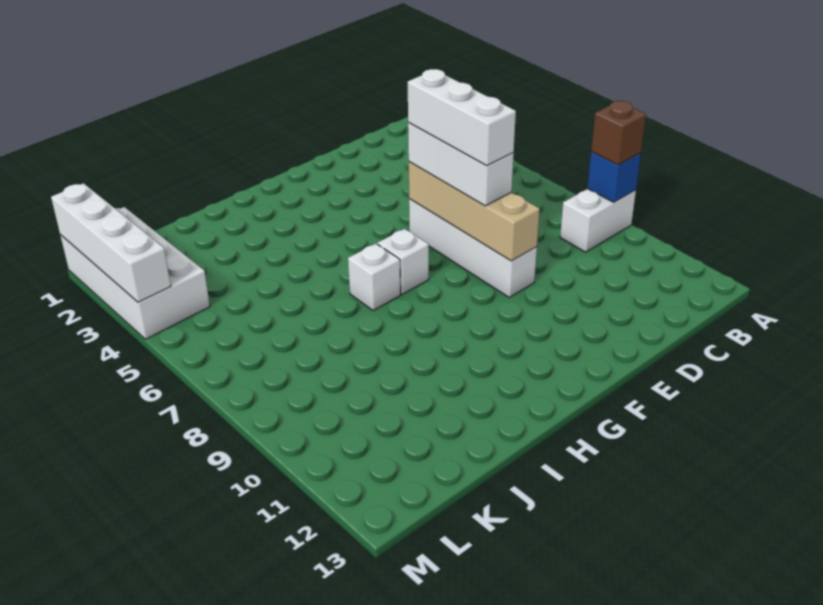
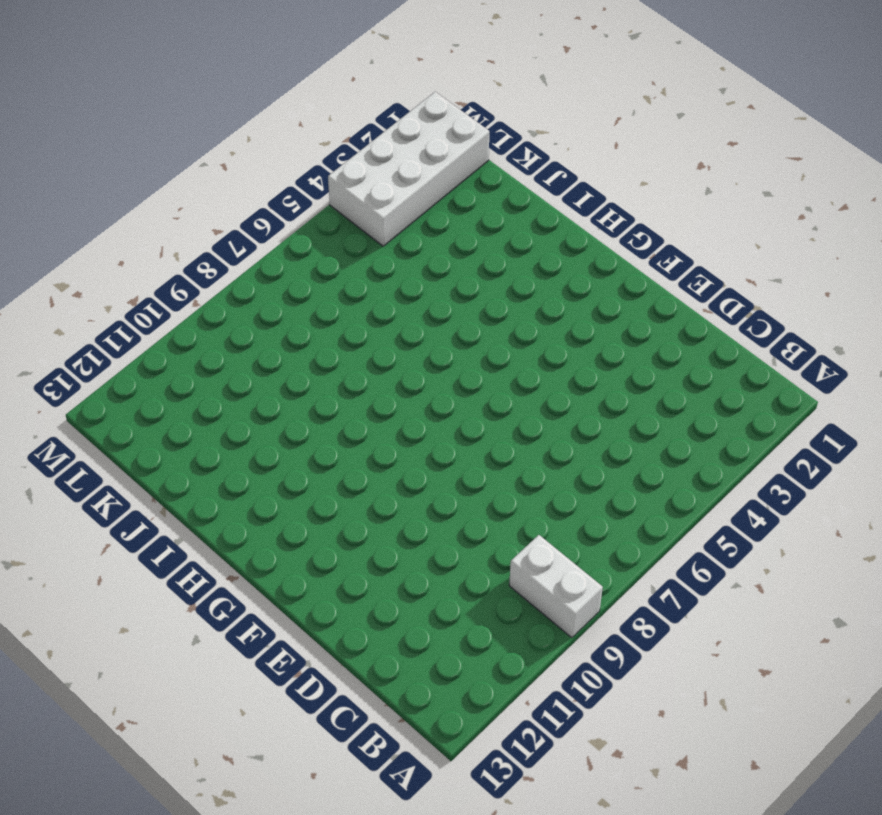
none -> white brick E6:E9 level 1
none -> white brick G7 level 1

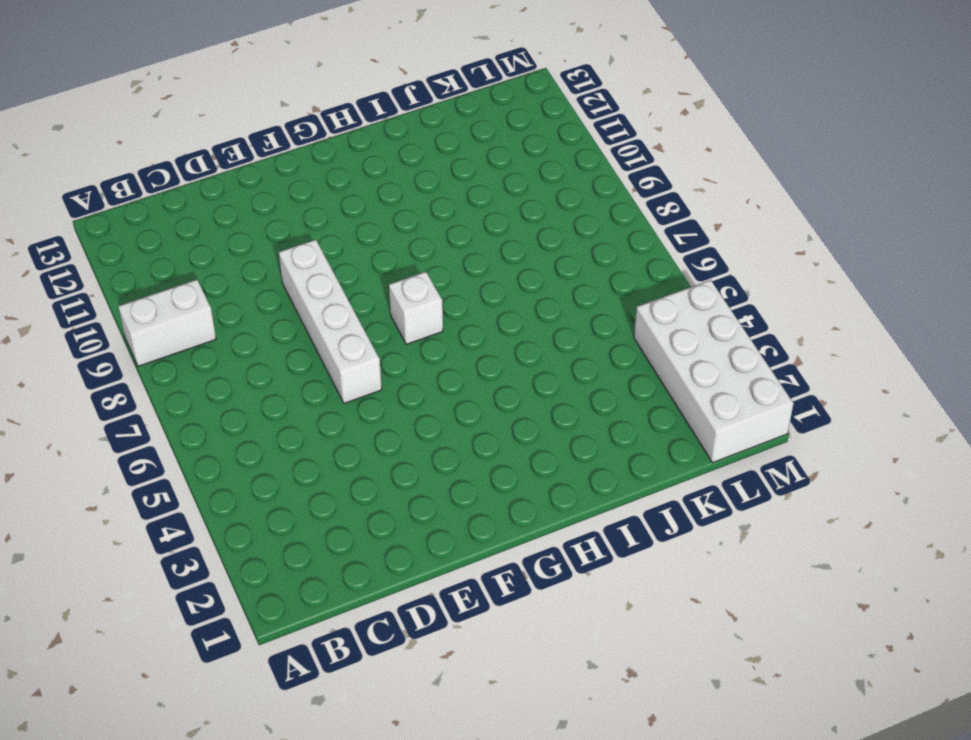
none -> white brick H7 level 1
none -> blue brick A9 level 2

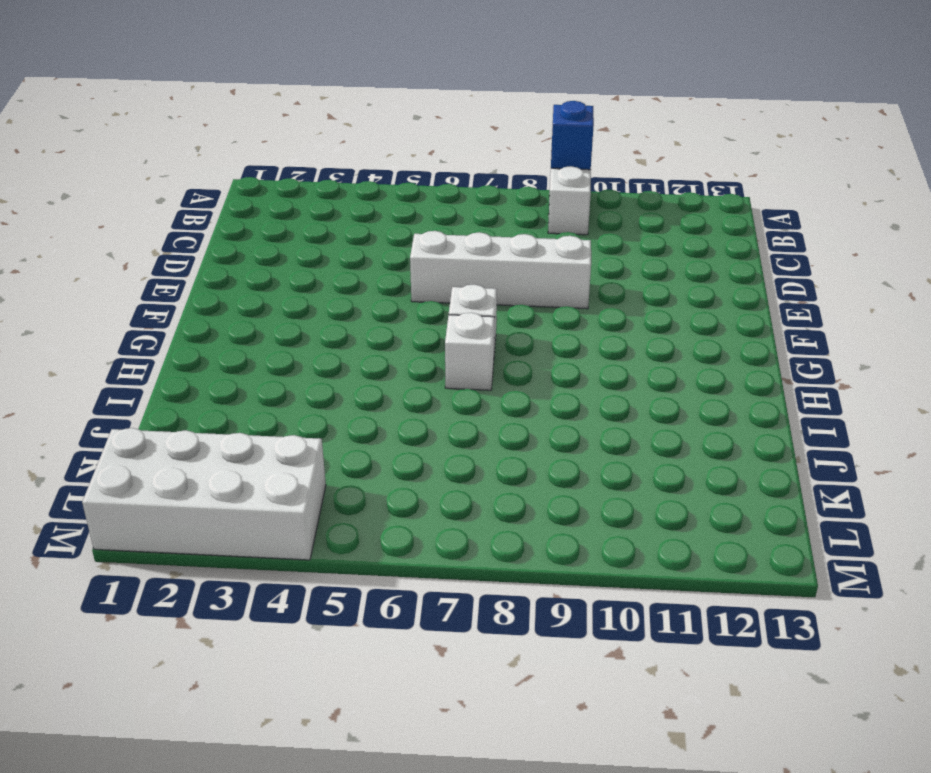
none -> tan brick E6:E9 level 2
none -> white brick M1:M4 level 2

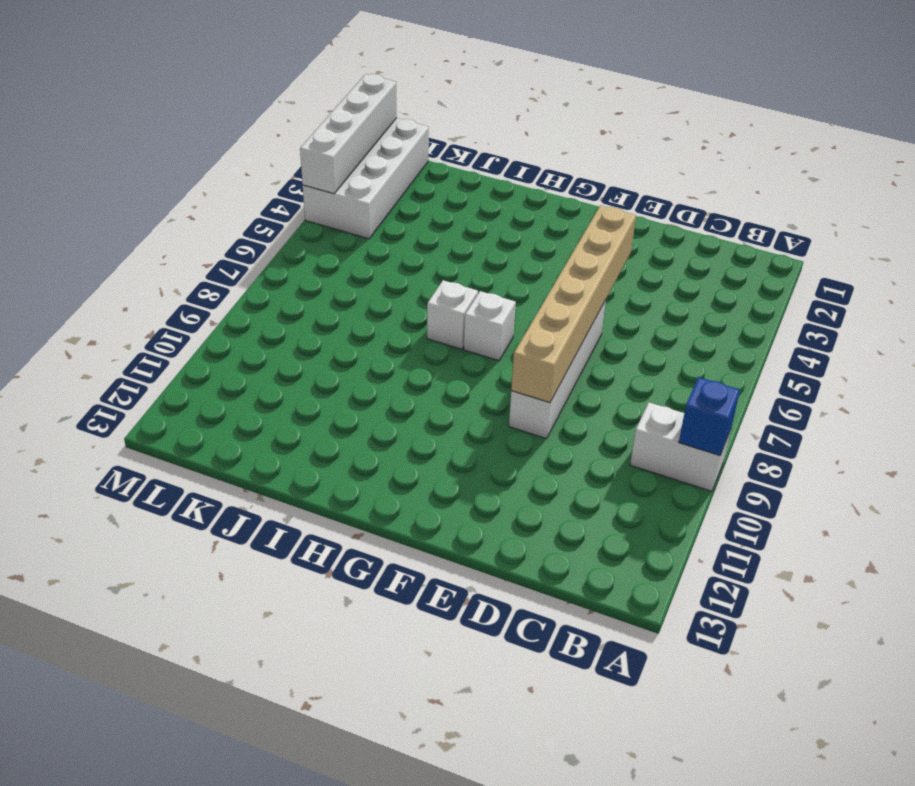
tan brick E4:E9 level 2 -> tan brick E6:E9 level 2
none -> brown brick A9 level 3
none -> white brick E6:E8 level 3

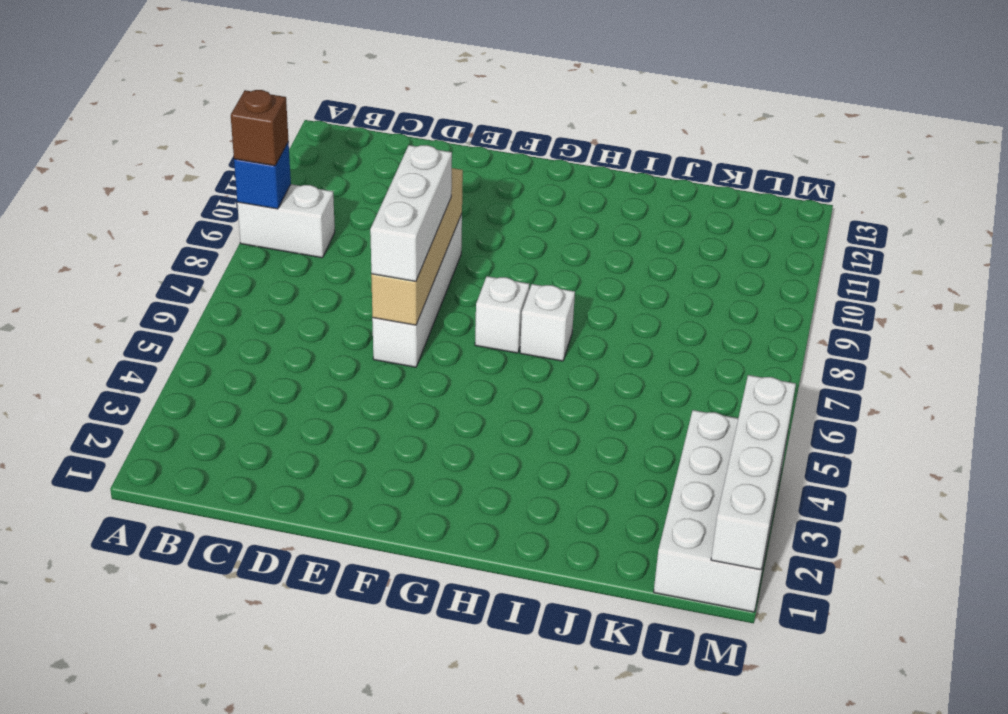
none -> white brick E6:E8 level 4

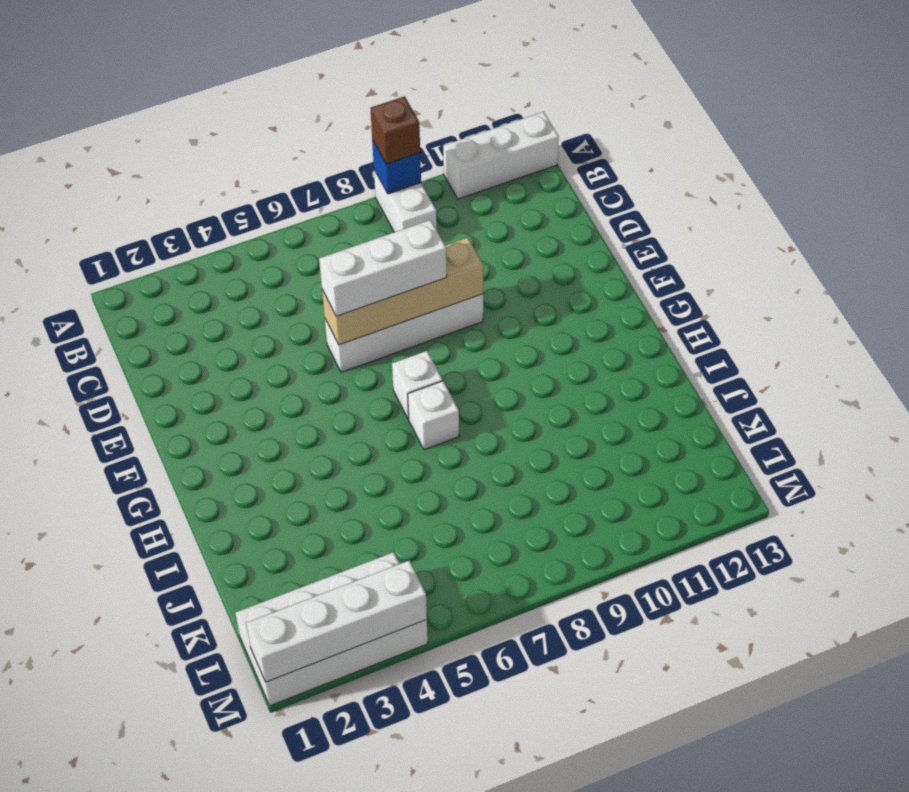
white brick A11:A13 level 1 -> white brick E6:E8 level 4

